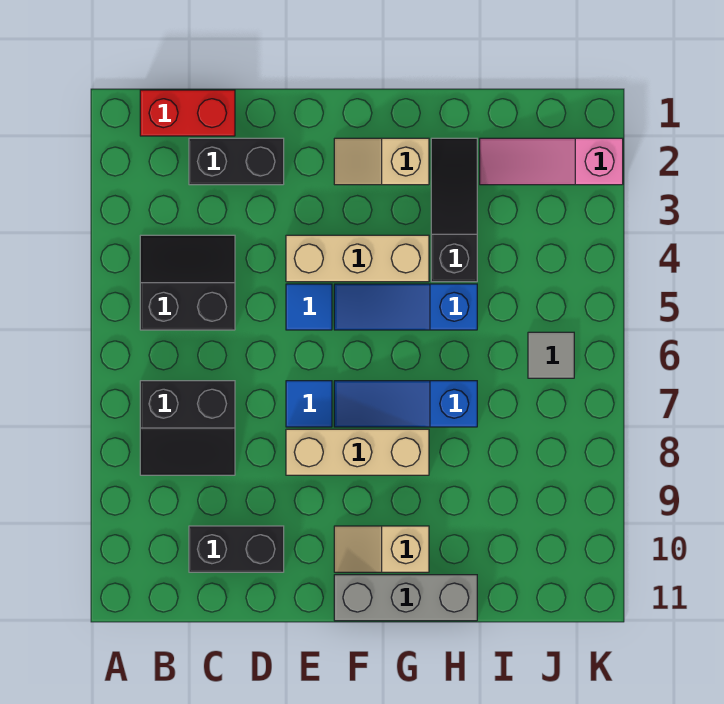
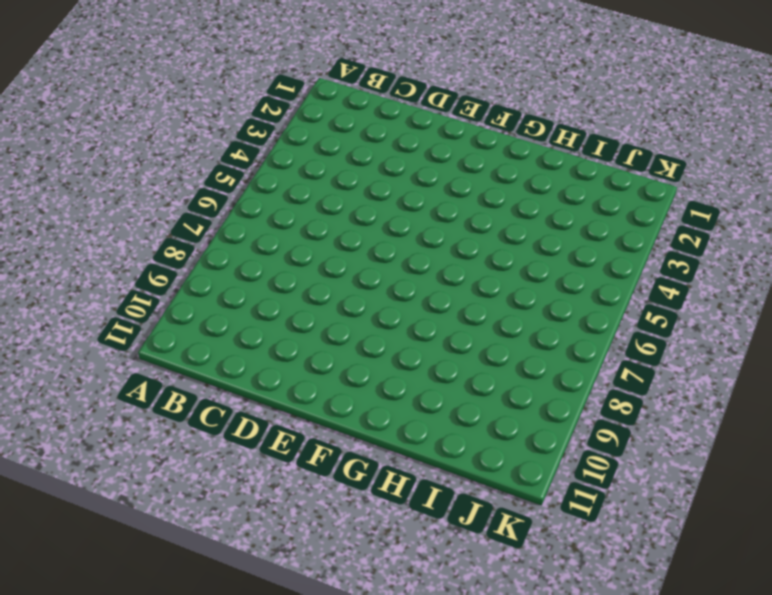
none -> red brick B1:C1 level 1
none -> black slope B4:C5 level 1 top 5
none -> black slope B7:C8 level 1 top 7

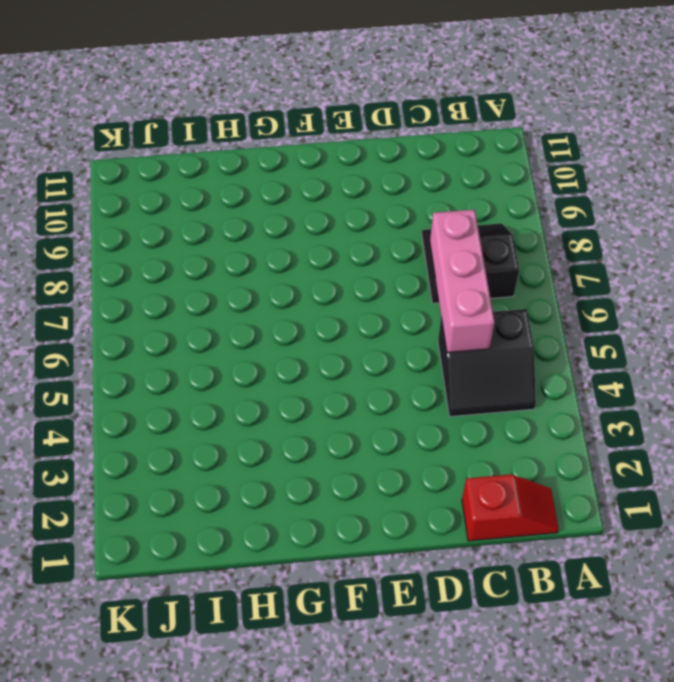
red slope B1:C1 level 1 top C -> red brick B1:C1 level 1
pink brick C5:C7 level 2 -> none
none -> black brick C2:D2 level 1
none -> black brick C10:D10 level 1
none -> tan brick E4:G4 level 1

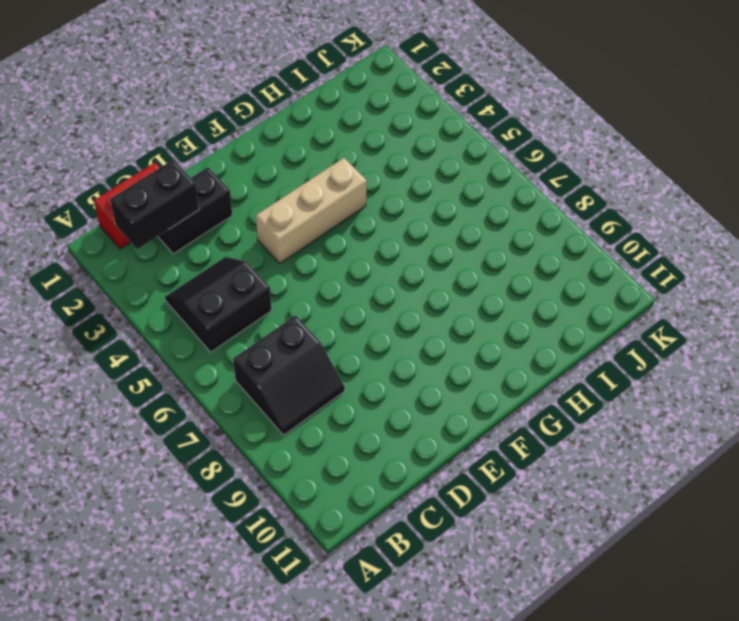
black brick B2:C2 level 2 -> black brick C10:D10 level 1
none -> blue tile E5 level 1
none -> blue tile E7 level 1
none -> tan brick E8:G8 level 1

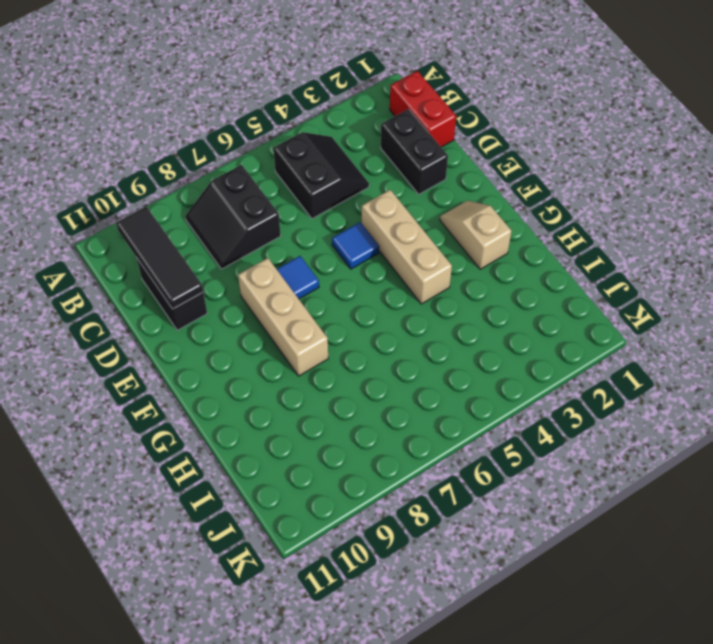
black tile B10:D10 level 2 -> none
none -> blue slope F5:H5 level 1 top H
none -> blue slope F7:H7 level 1 top H
none -> tan slope F10:G10 level 1 top G

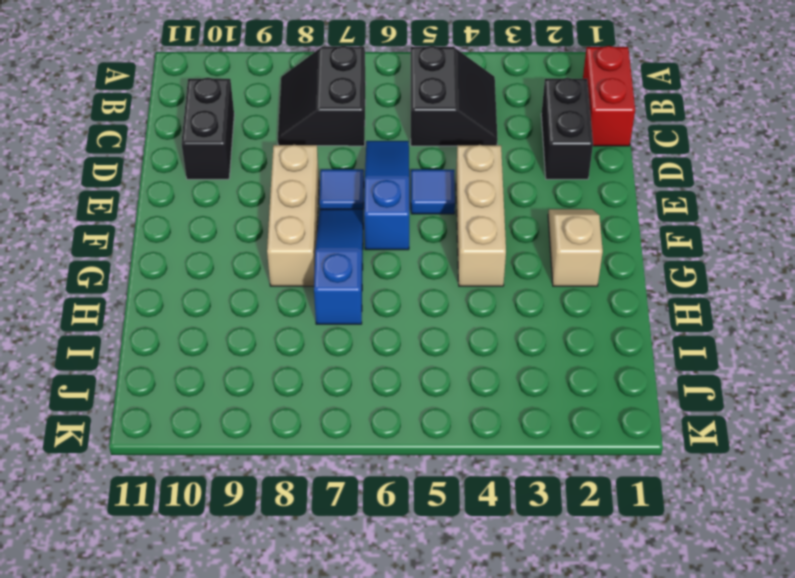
blue slope D6:F6 level 1 top F -> blue slope F5:H5 level 1 top H
none -> tan slope F10:G10 level 1 top G
none -> grey brick F11:H11 level 1
none -> black slope H2:H4 level 1 top 4

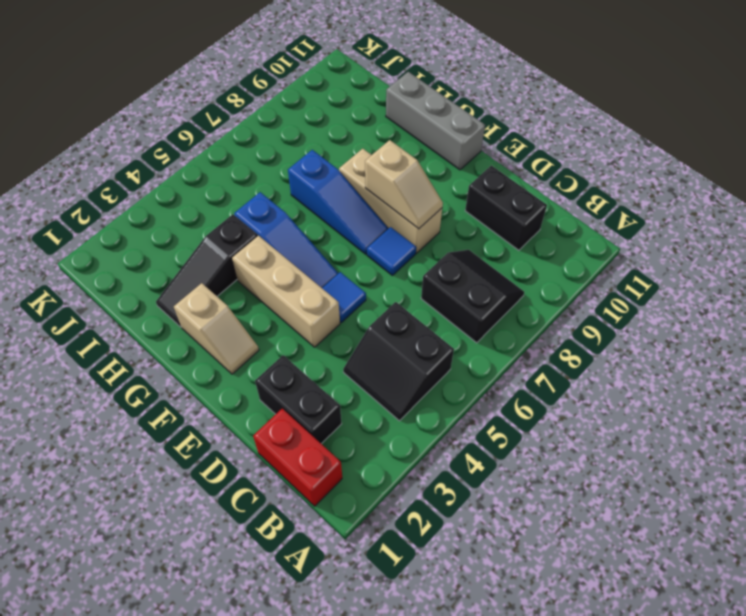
tan slope E8:F8 level 2 top F -> tan slope F10:G10 level 1 top G
none -> pink slope I2:K2 level 1 top K
none -> grey tile J6 level 1

